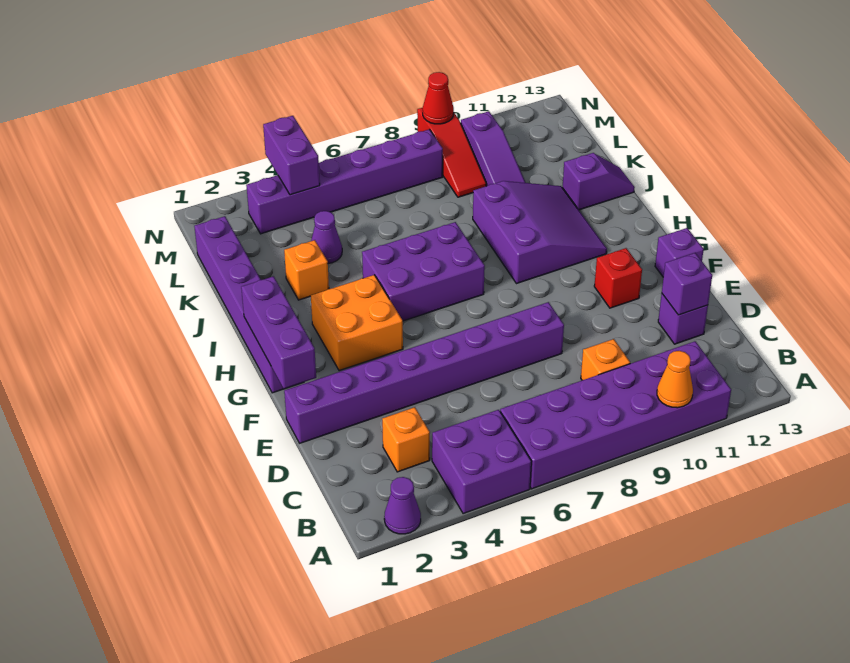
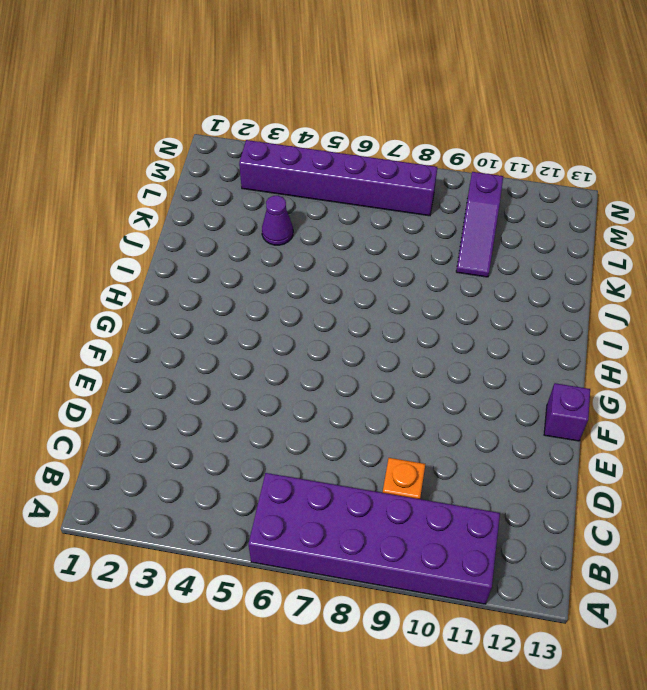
none -> purple cone A2 level 1
none -> purple brick A4:B5 level 1
none -> orange brick C3 level 1

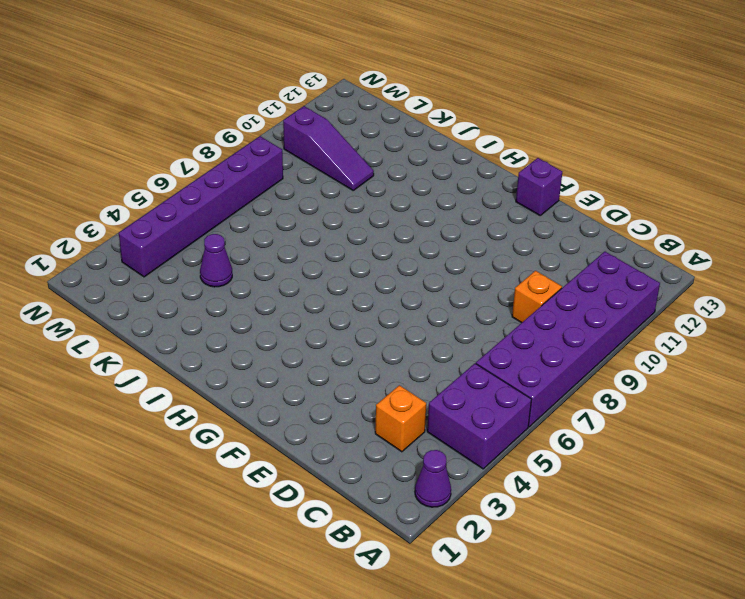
none -> purple brick D12 level 1
none -> purple brick E1:E8 level 1
none -> red brick F11 level 1

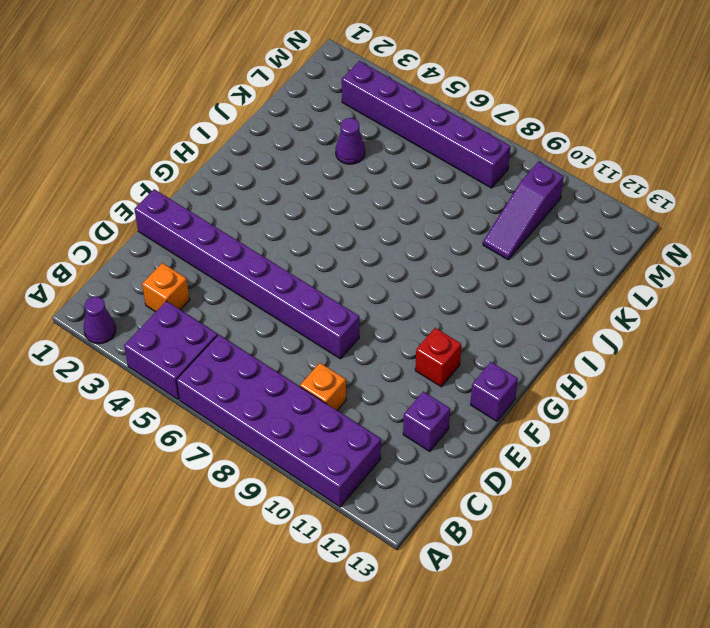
none -> purple brick G1:L1 level 1
none -> orange brick G3:H4 level 1
none -> purple brick H5:I7 level 1

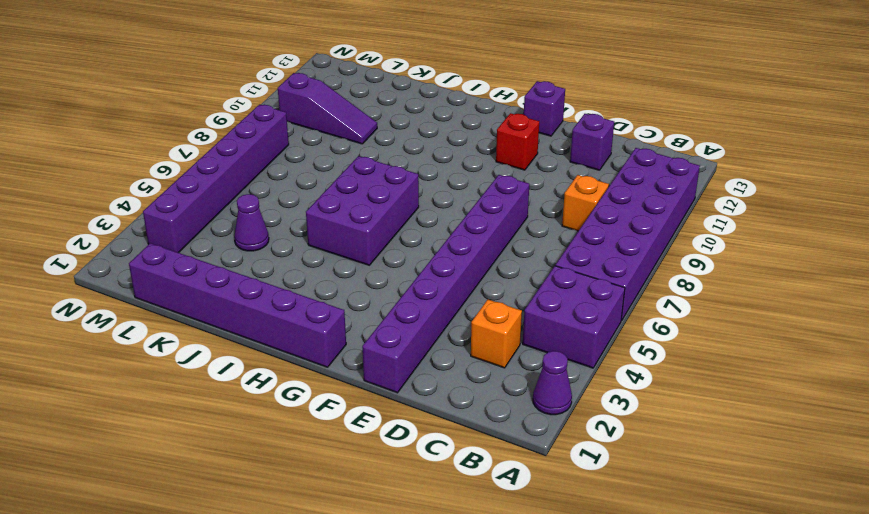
none -> orange brick G3:H4 level 1
none -> purple slope H9:J11 level 1 top 9
none -> orange brick J3 level 1

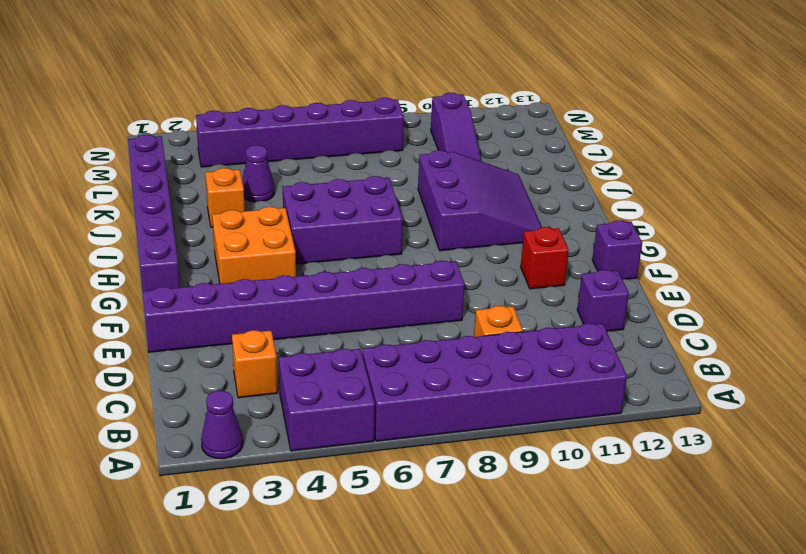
none -> purple slope J12:J13 level 1 top 12
none -> red slope L9:N9 level 1 top N
none -> orange cone A10 level 2

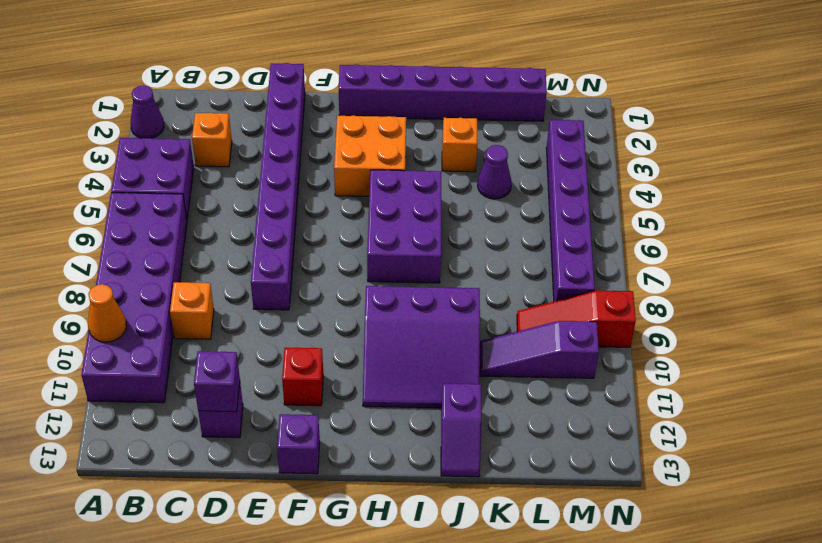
none -> purple brick F1:H1 level 2
none -> purple brick M4:N4 level 2
none -> red cone N9 level 2

